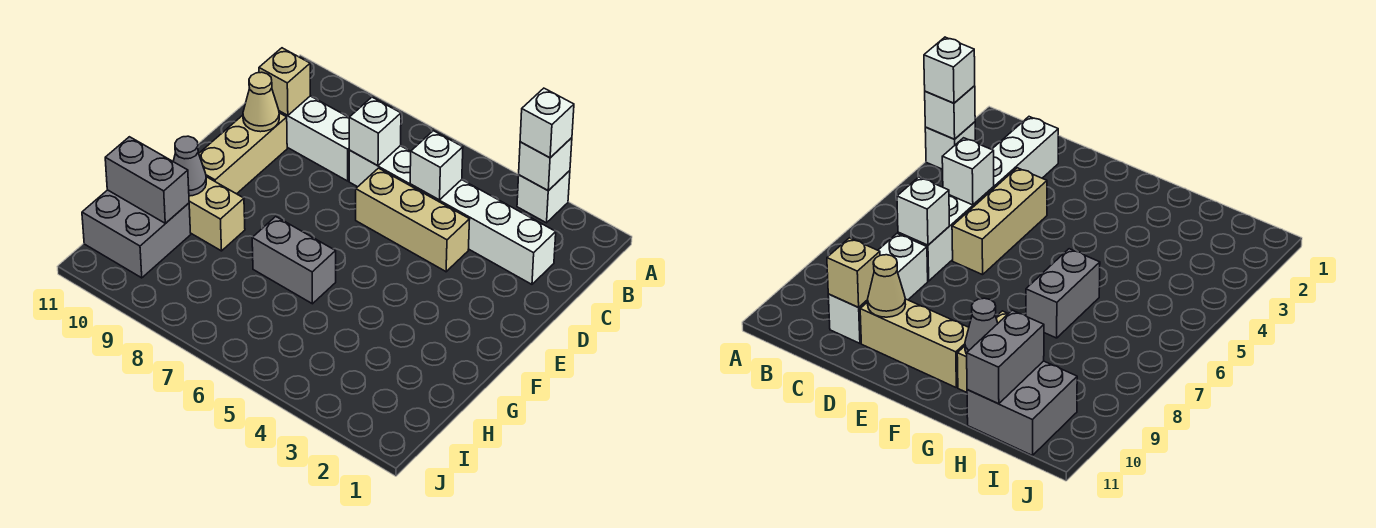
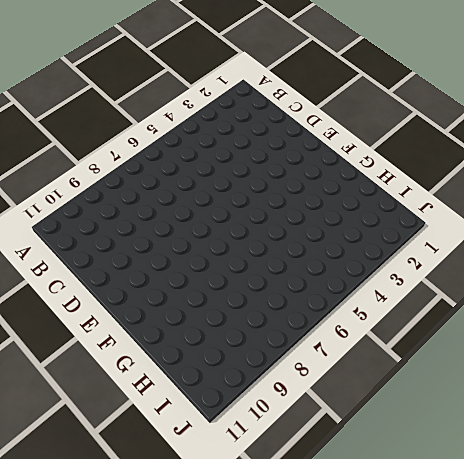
none -> white brick A3 level 1
none -> white brick C2:C7 level 1
none -> white brick C8:C10 level 1

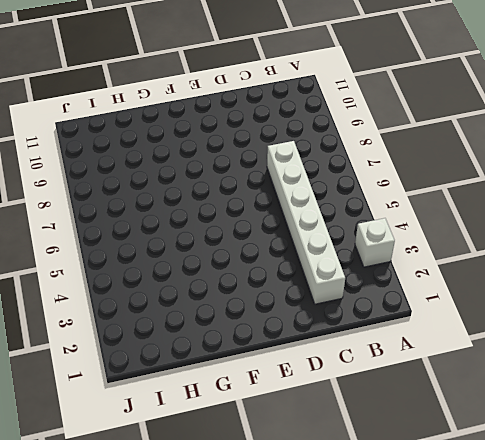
none -> white brick C8:C10 level 1
none -> tan brick D4:D6 level 1
none -> tan brick D10:F10 level 1

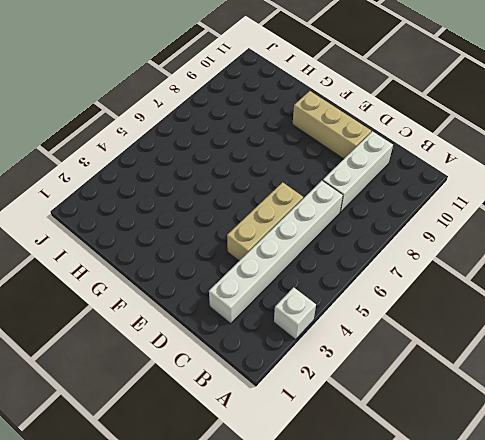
none -> grey brick G6:G7 level 1
none -> tan brick G9:G10 level 1
none -> grey brick H10:I11 level 1

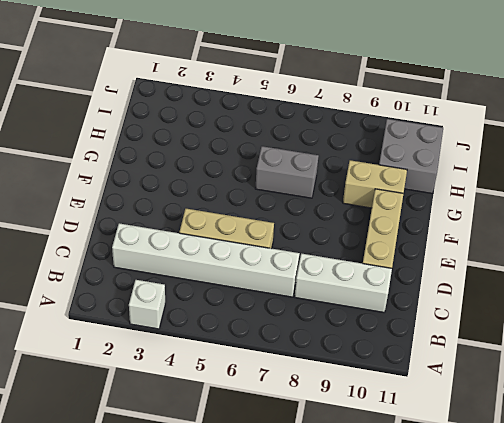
none -> white brick A3 level 2
none -> white brick C5 level 2
none -> white brick C7 level 2

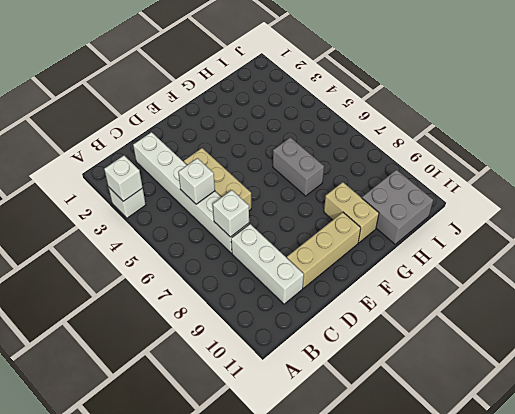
none -> tan brick C10 level 2
none -> tan cone D10 level 2
none -> grey cone G10 level 2

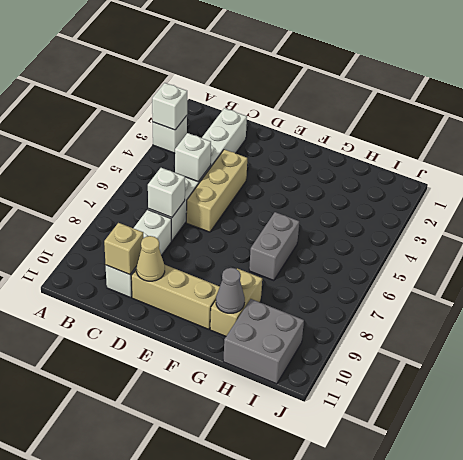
none -> grey brick H10:H11 level 2
none -> white brick A3 level 3

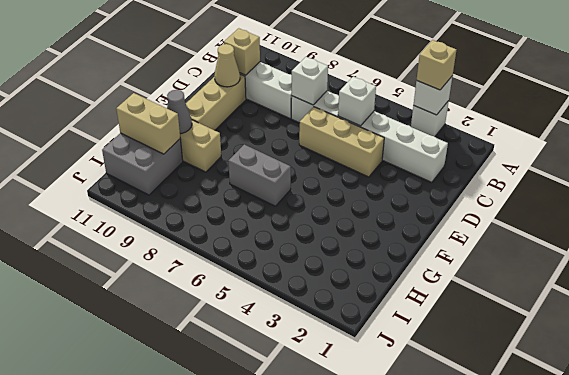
tan brick A3 level 3 -> white brick A3 level 3
tan brick H10:H11 level 2 -> grey brick H10:H11 level 2

